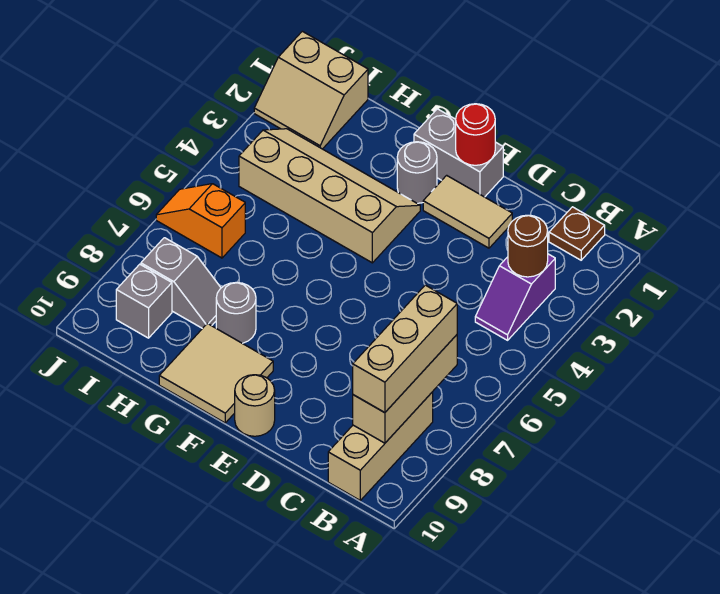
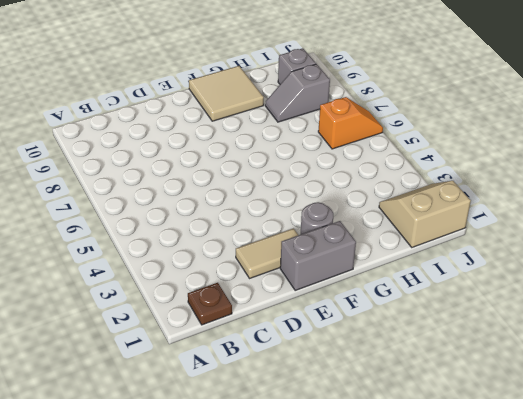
none -> purple slope B3:B4 level 1 top 3
none -> tan brick B8:B10 level 1
none -> tan round brick E10 level 1

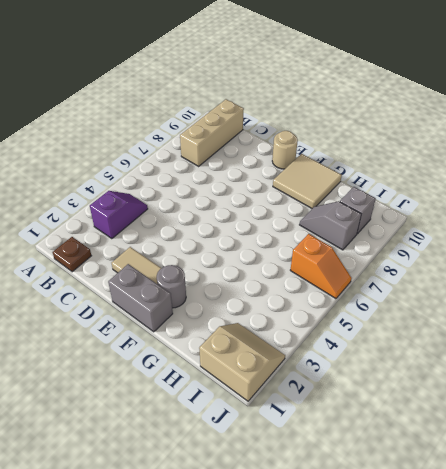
none -> tan slope F3:I4 level 1 top 4
none -> grey round brick G8 level 1
none -> brown round brick B3 level 2

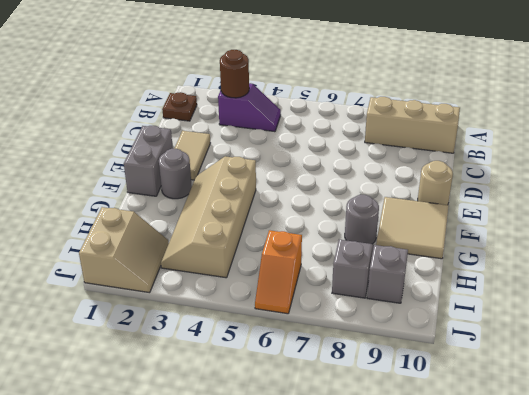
none -> tan brick B7:B9 level 2
none -> red round brick E1 level 2
none -> tan brick B7:B9 level 3

